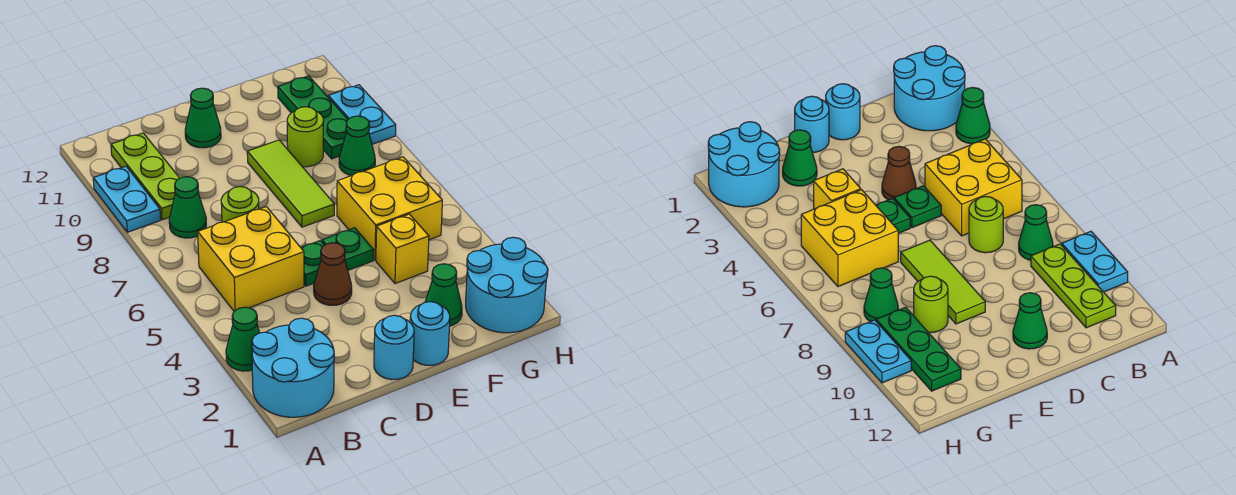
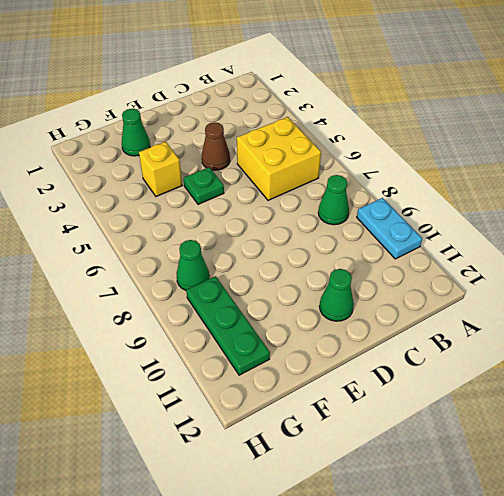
none -> cyan round brick A1:B2 level 1
none -> green cone A3 level 1
none -> lime plate B9:B11 level 1

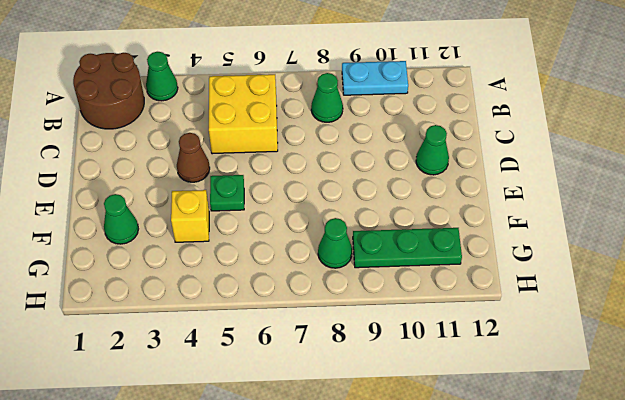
brown round brick A1:B2 level 1 -> cyan round brick A1:B2 level 1
none -> lime plate B9:B11 level 1
none -> lime round brick C7 level 1
none -> cyan round brick D1 level 1

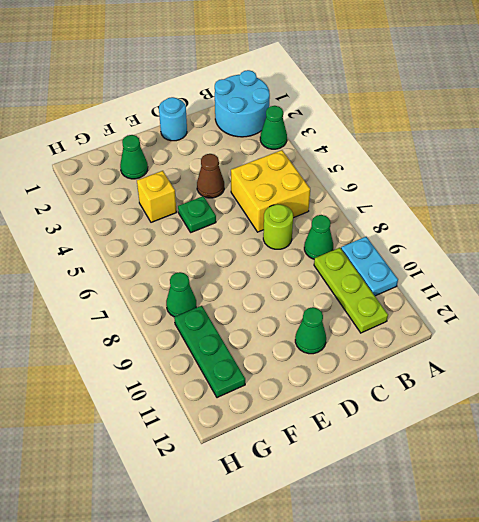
none -> green plate D5 level 1
none -> cyan round brick E1 level 1
none -> lime tile E7:E9 level 1

